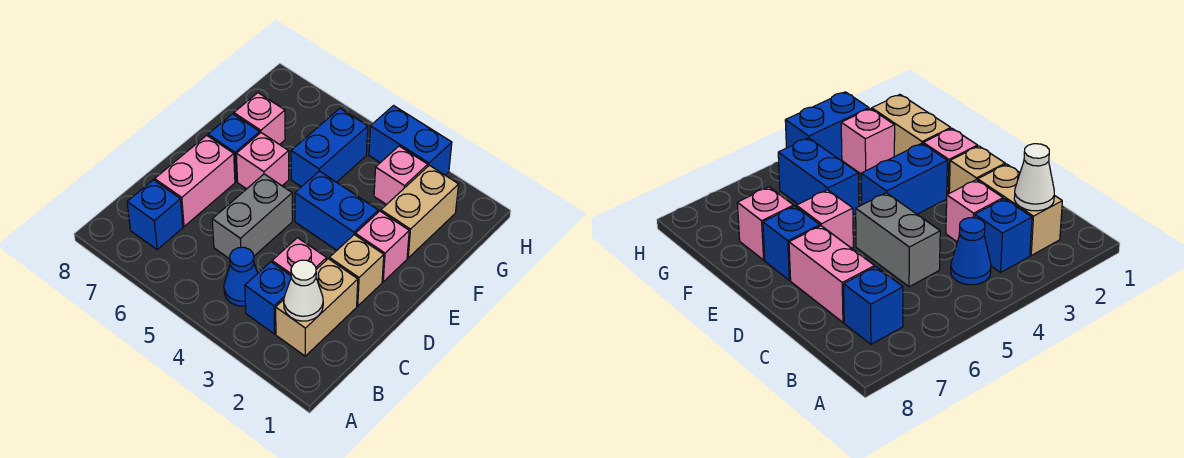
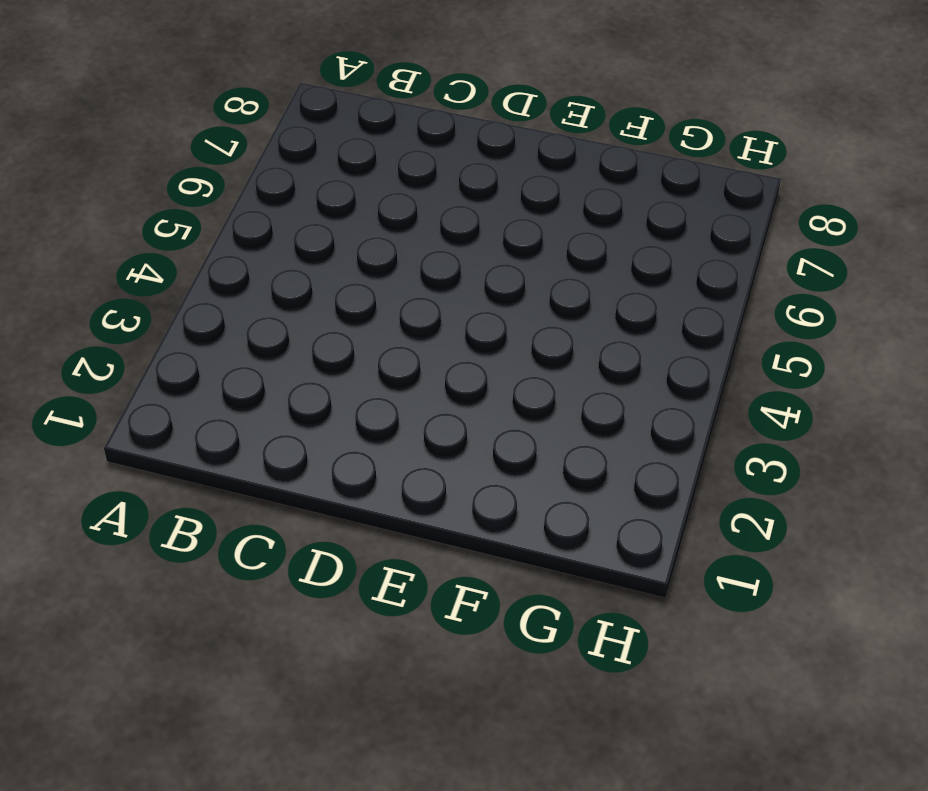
none -> tan brick B2:C2 level 1
none -> blue brick B3 level 1
none -> blue cone B4 level 1

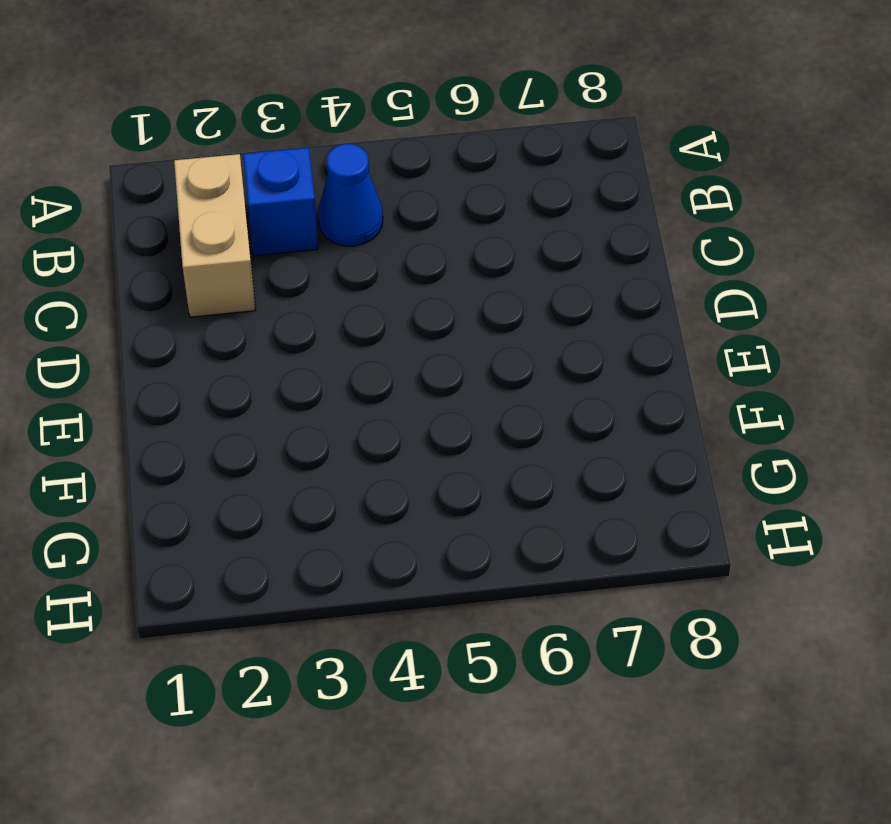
none -> blue brick B7 level 1
none -> pink brick C3 level 1
none -> grey brick C5:D5 level 1

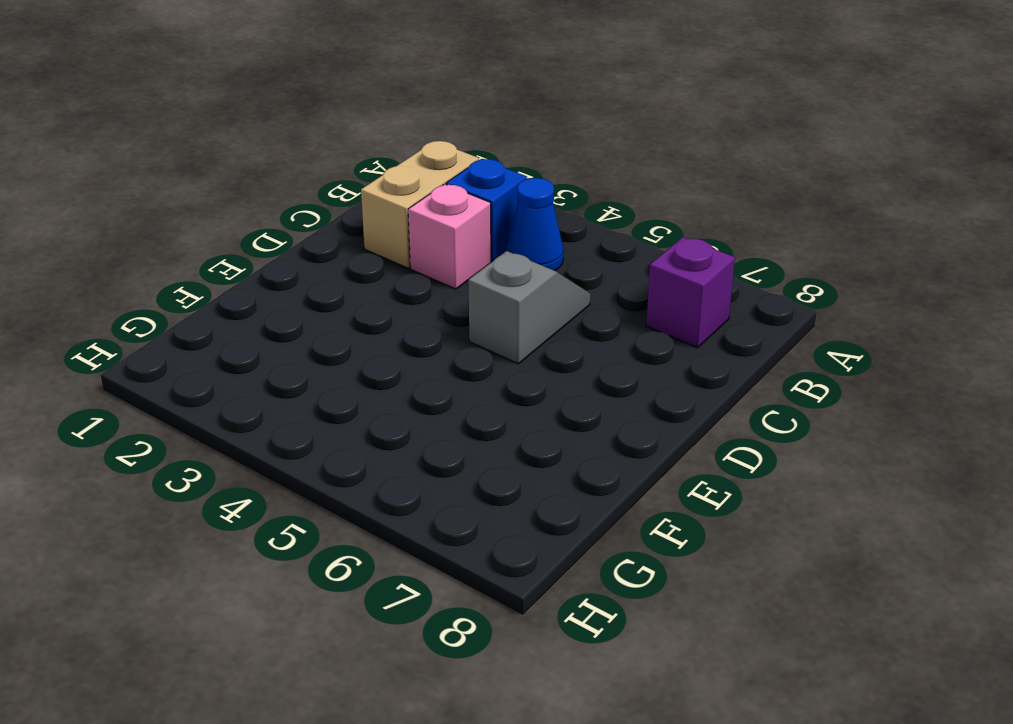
purple brick B7 level 1 -> blue brick B7 level 1
grey slope C5:D5 level 1 top D -> grey brick C5:D5 level 1
none -> pink brick C7:D7 level 1
none -> tan brick D2 level 1
none -> pink brick E2 level 1

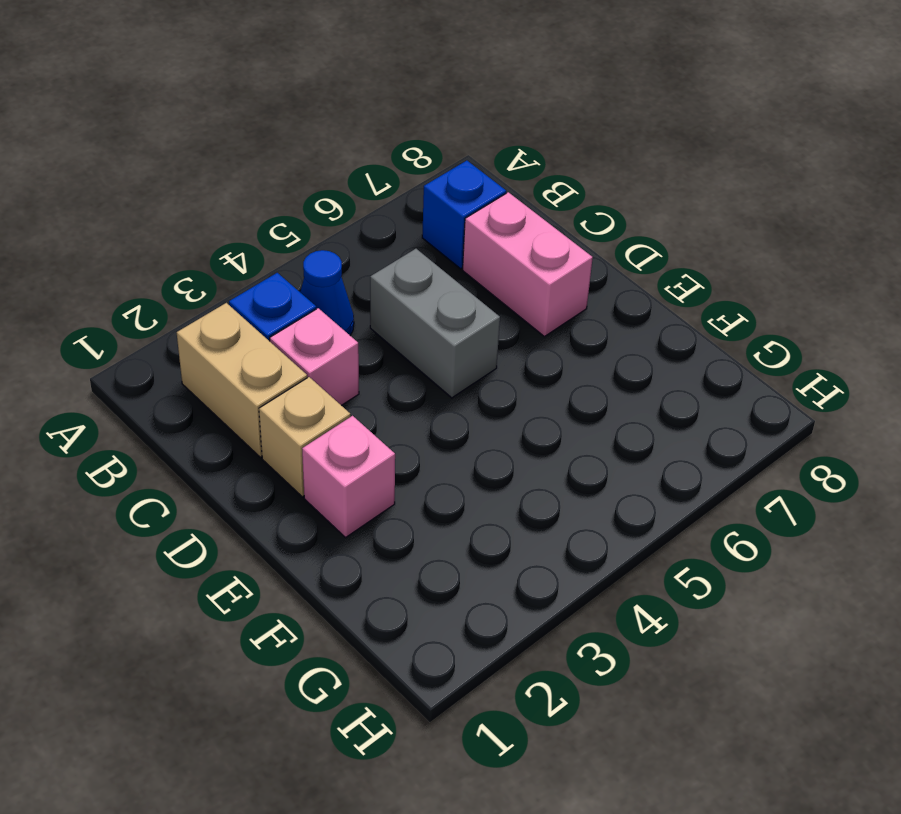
none -> blue brick E3:E4 level 1
none -> pink brick E6 level 1
none -> blue brick E7 level 1

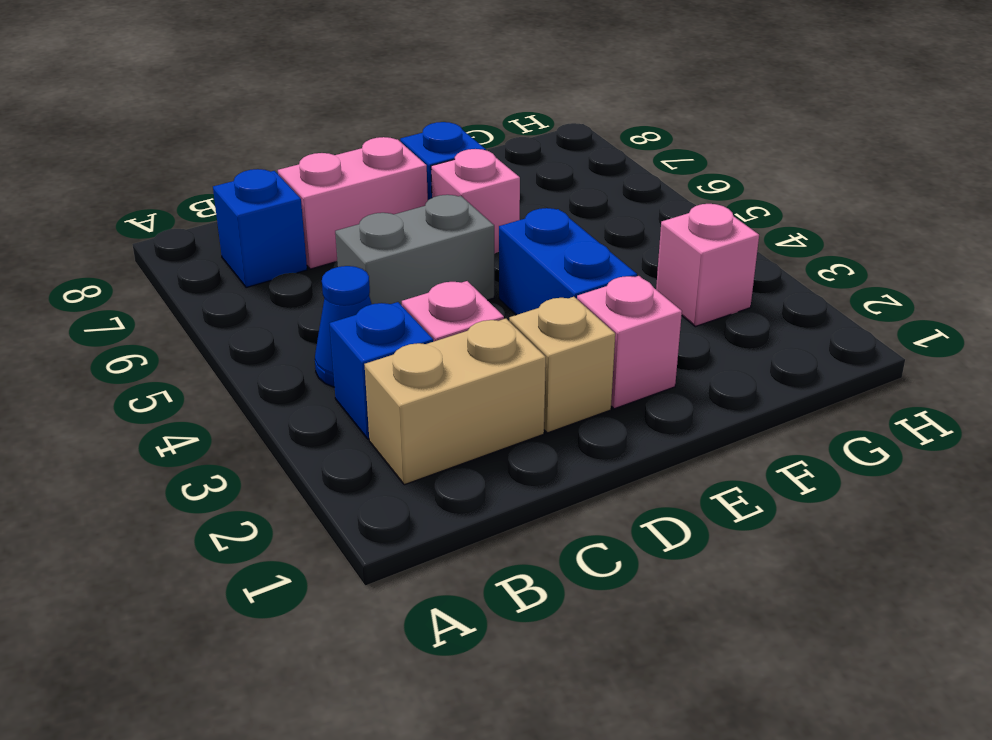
none -> tan brick F2:G2 level 1
none -> blue brick F5:G5 level 1
none -> pink brick F7 level 1

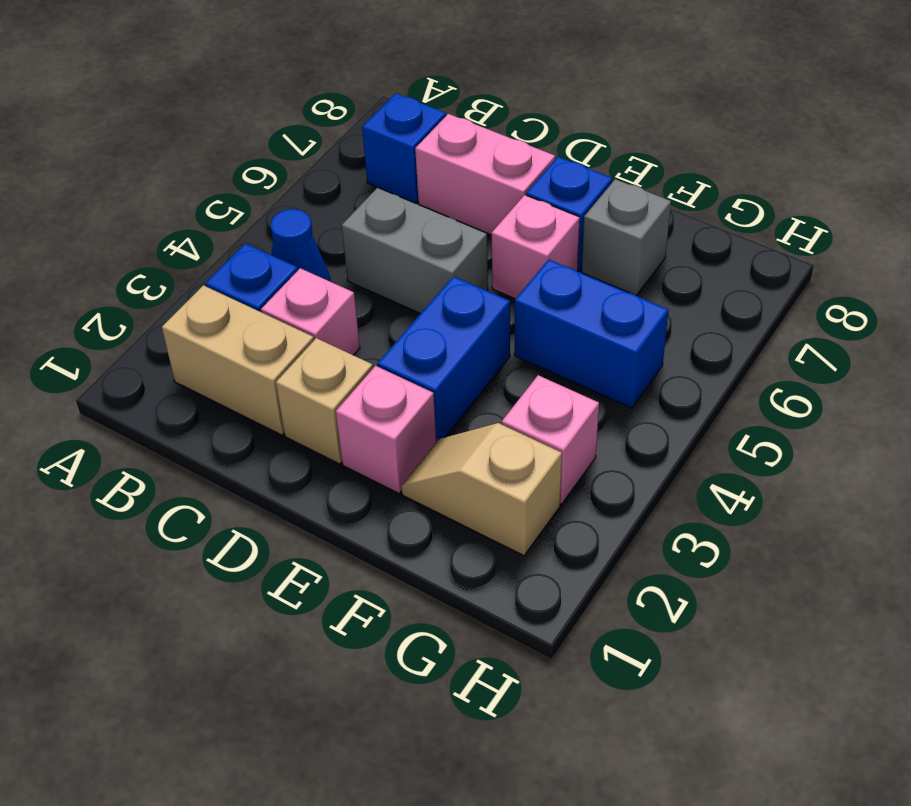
tan slope F2:G2 level 1 top G -> tan brick F2:G2 level 1
grey brick F7 level 1 -> pink brick F7 level 1
none -> blue brick H3:H4 level 1
none -> white cone B2 level 2

